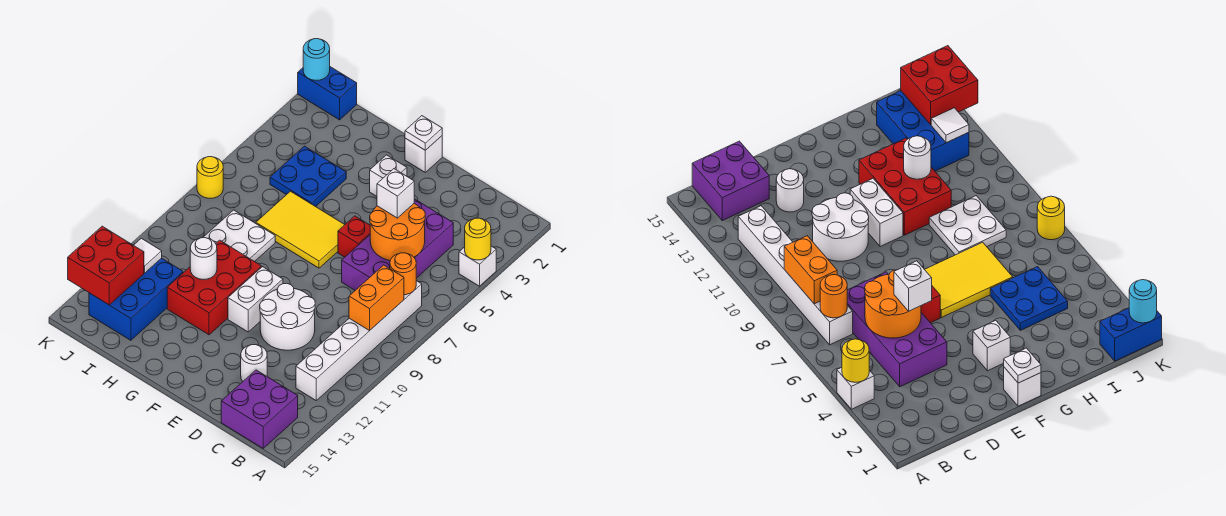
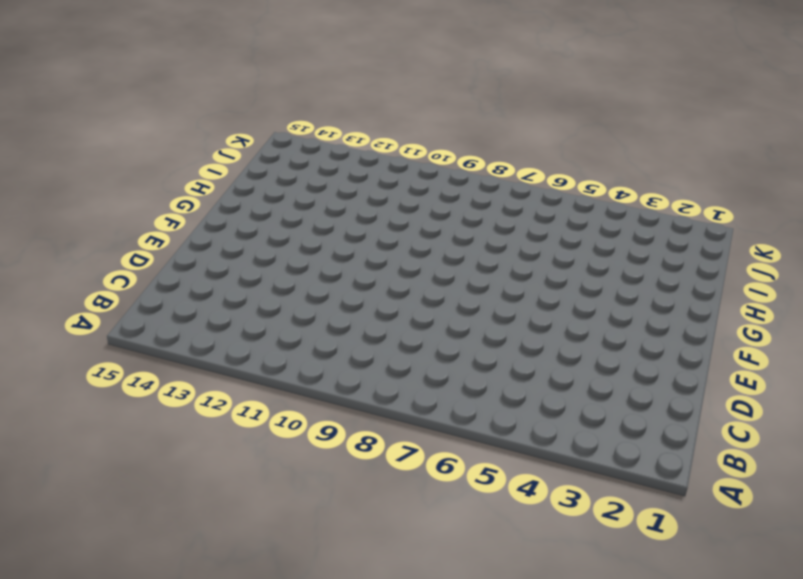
none -> white brick A4 level 1
none -> white brick B7:B12 level 1
none -> purple brick B14:C15 level 1

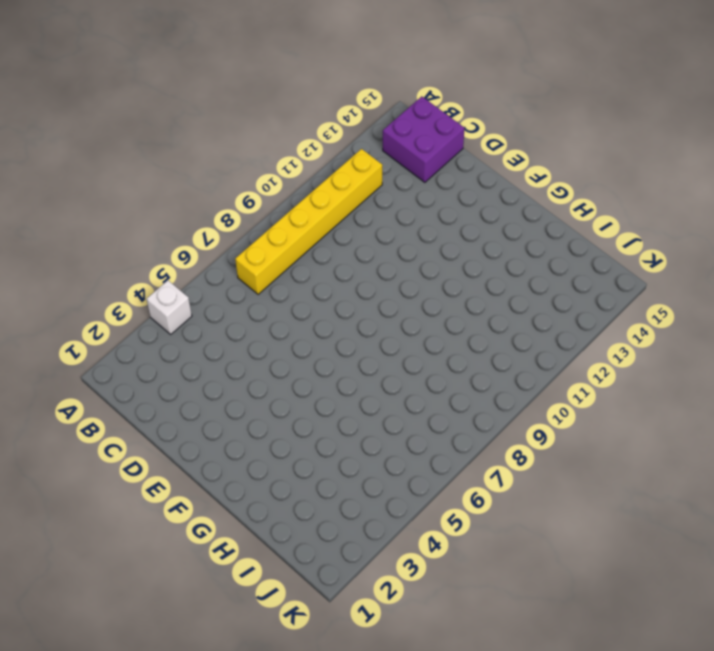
yellow brick B7:B12 level 1 -> white brick B7:B12 level 1
none -> purple brick C4:D7 level 1
none -> white round brick D10:E11 level 1
none -> white round brick D13 level 1

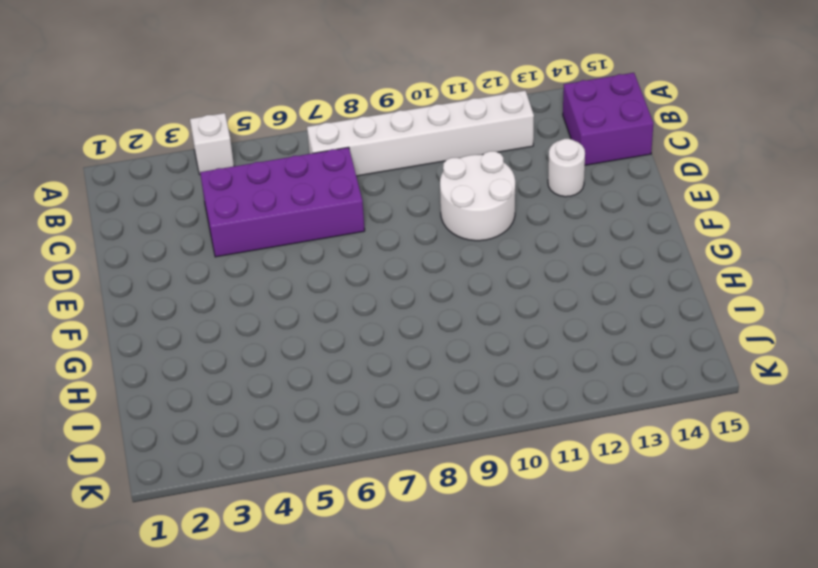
none -> red brick E6 level 1
none -> white brick F1 level 1
none -> white brick F3 level 1

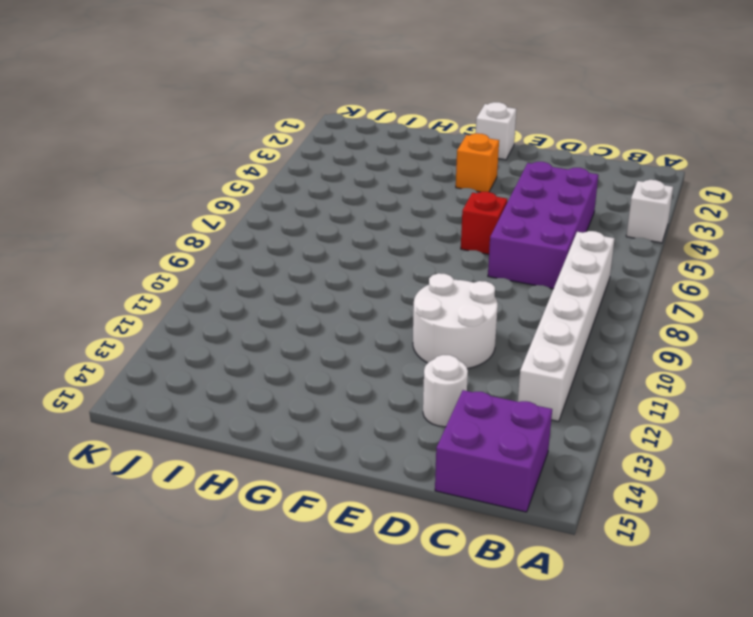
orange brick F3 level 1 -> white brick F3 level 1
none -> yellow tile F6:H7 level 1
none -> white brick F10:F11 level 1
none -> red brick G10:H12 level 1

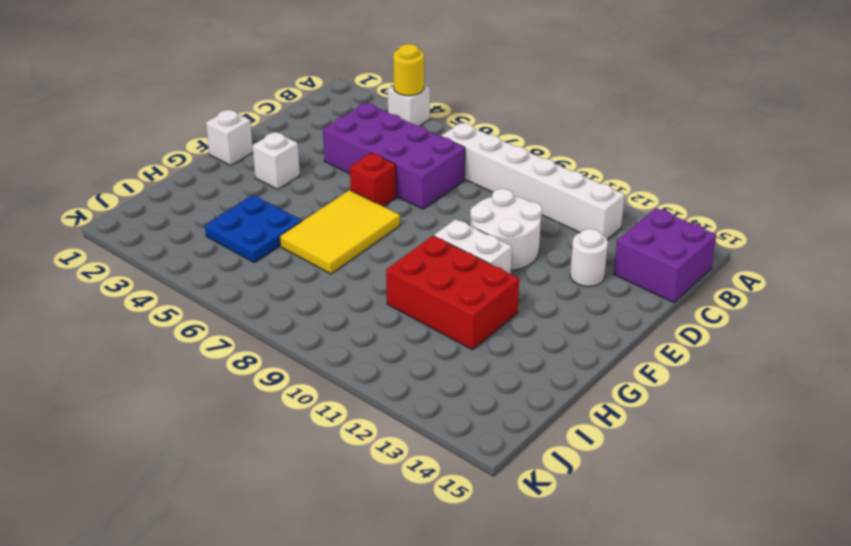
none -> white plate H8:I9 level 1
none -> blue brick I12:J14 level 1
none -> blue brick J1:K1 level 1

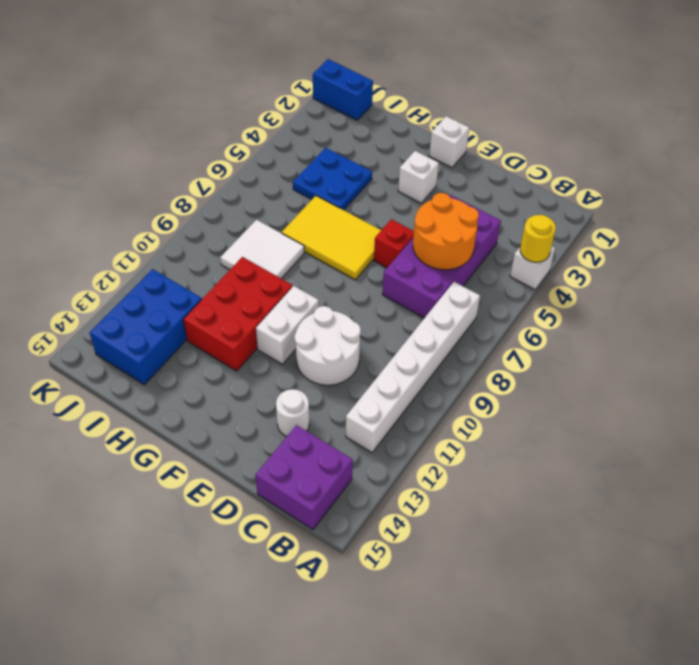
white tile H8:I9 level 1 -> white plate H8:I9 level 1
none -> yellow round brick K7 level 1
none -> orange round brick B7 level 2
none -> orange brick B8:B9 level 2

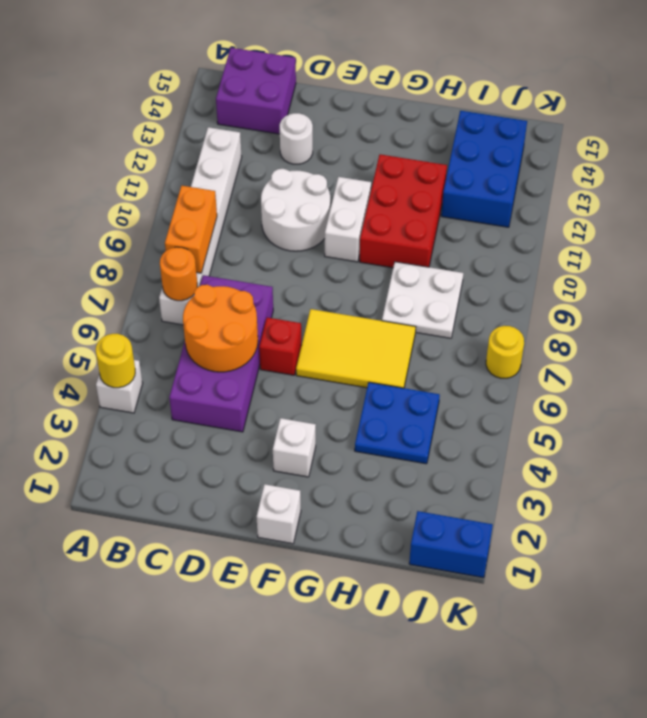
none -> white plate F1 level 2
none -> white round brick H11 level 2
none -> white tile J12 level 2

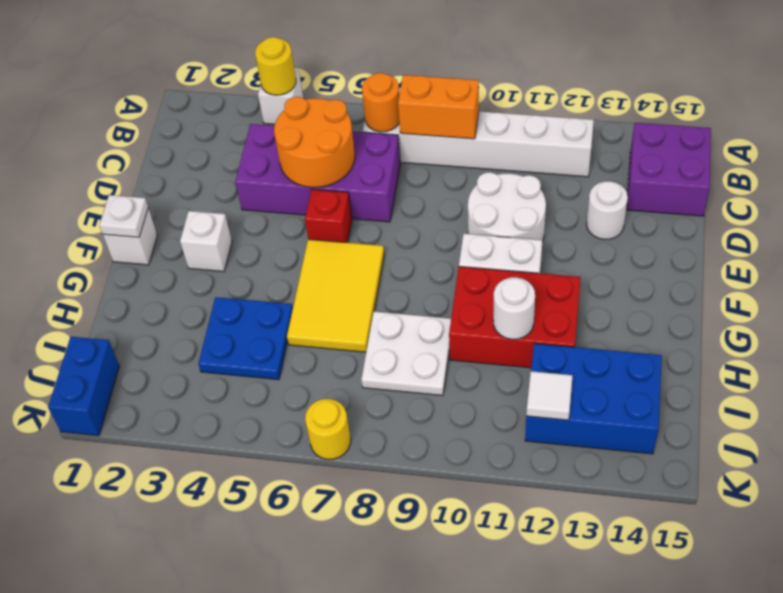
none -> red brick J13:K14 level 2
none -> cyan round brick K1 level 2
none -> white brick D5 level 3

